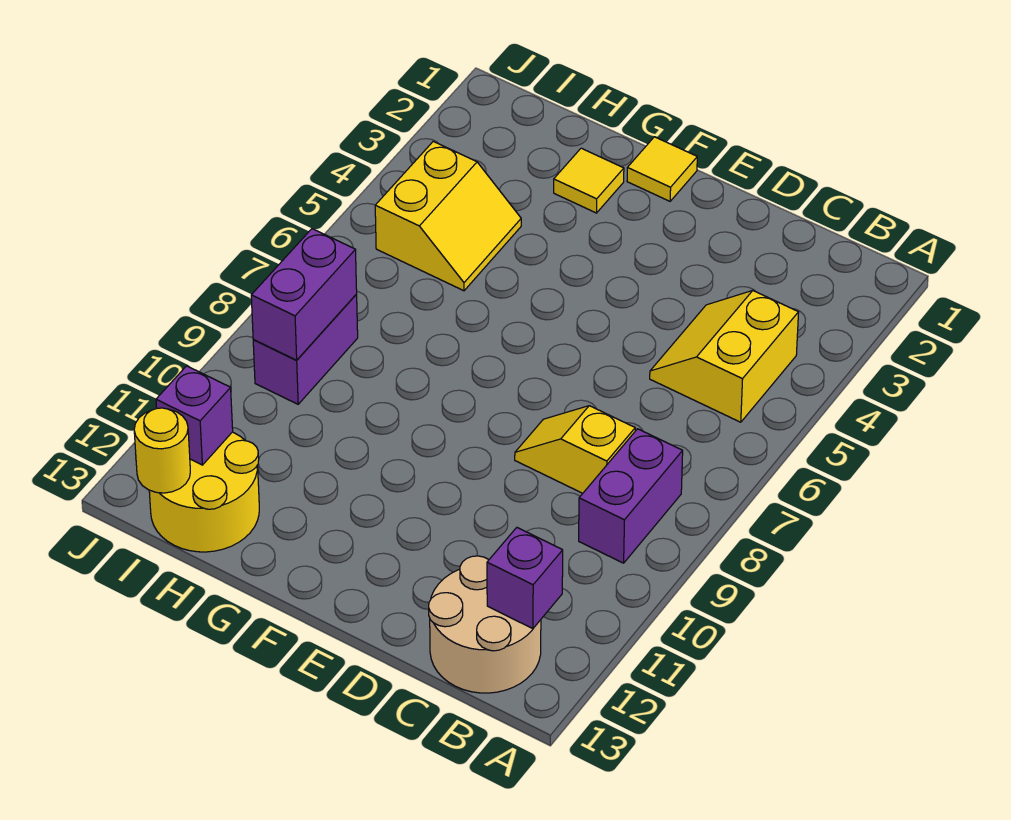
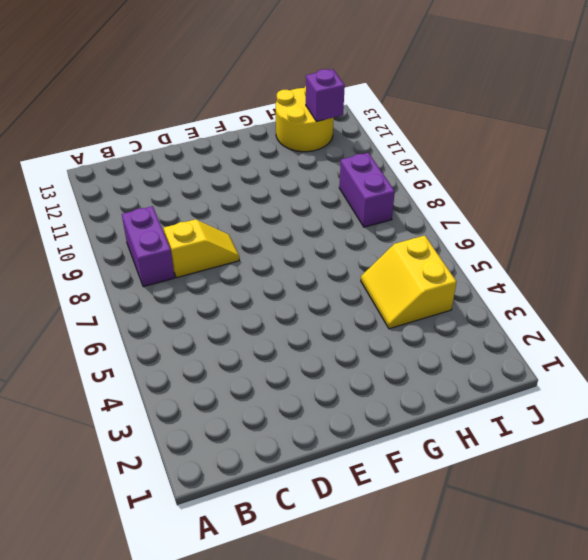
none -> yellow slope B4:C5 level 1 top B
none -> tan round brick B12:C13 level 1
none -> yellow tile F1 level 1

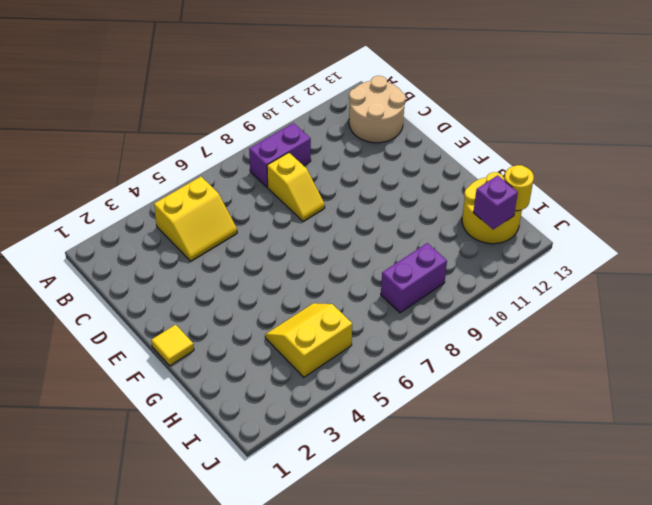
none -> yellow tile G2 level 1
none -> purple brick B12 level 2
none -> purple brick I8:I9 level 2

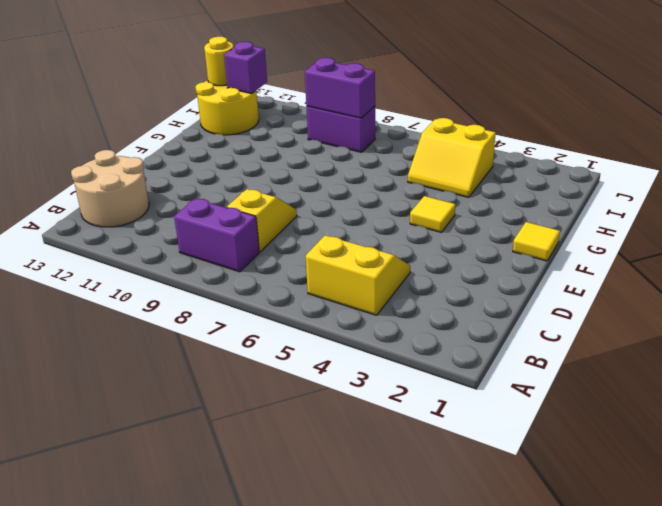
yellow tile F4 level 1 -> yellow tile G2 level 1
none -> purple brick B12 level 2

